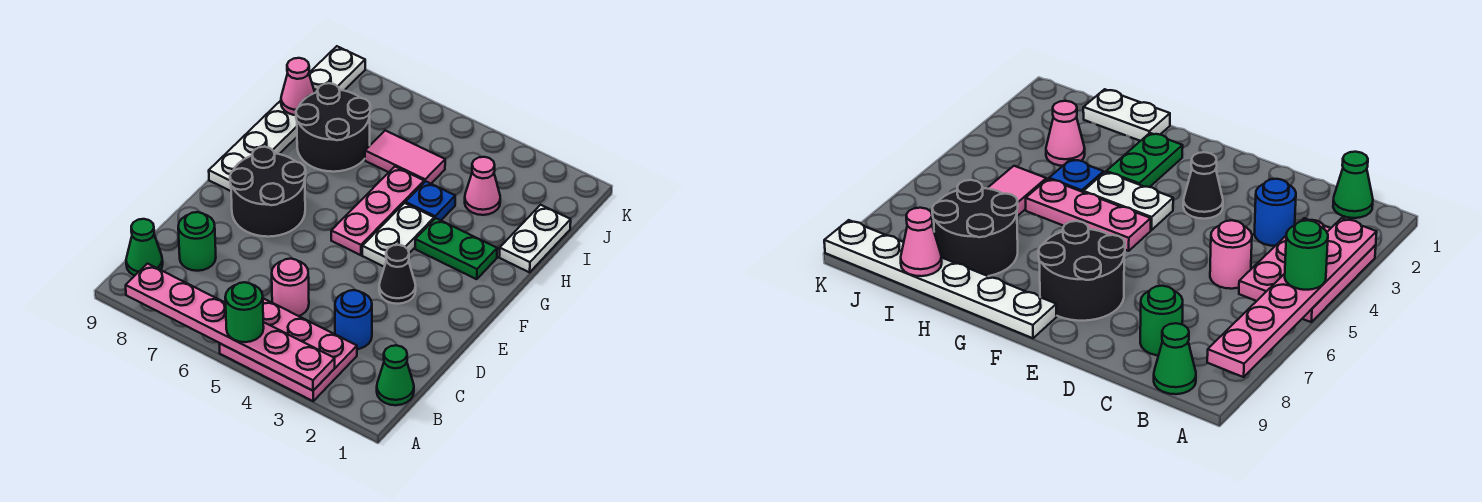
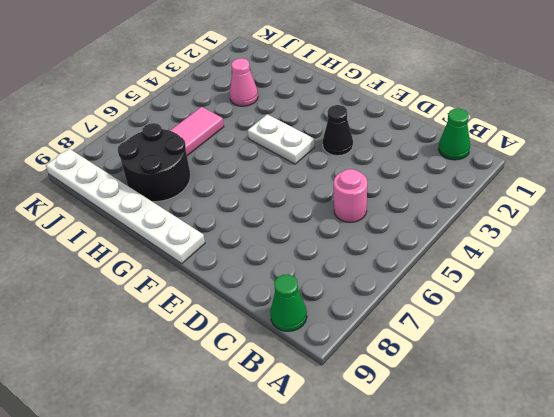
none -> pink plate A3:B5 level 1
none -> blue round brick C3 level 1
none -> green round brick C8 level 1

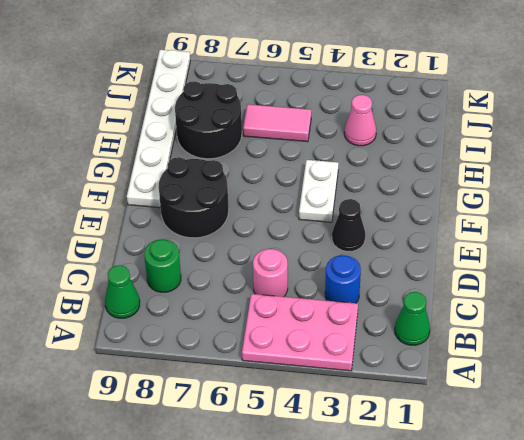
none -> pink plate F5:H5 level 1
none -> green plate G2:G3 level 1
none -> white plate H1:I1 level 1

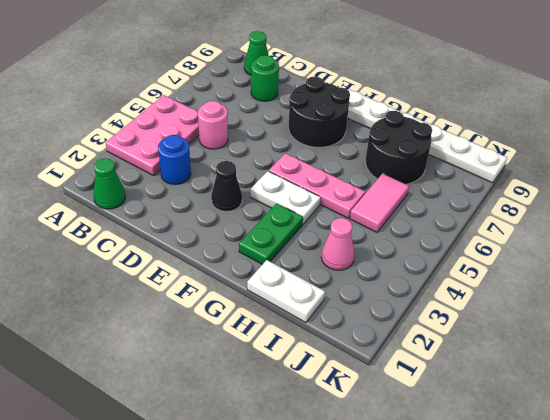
none -> blue plate H4 level 1
none -> pink plate A3:A8 level 2
none -> pink cone I9 level 2

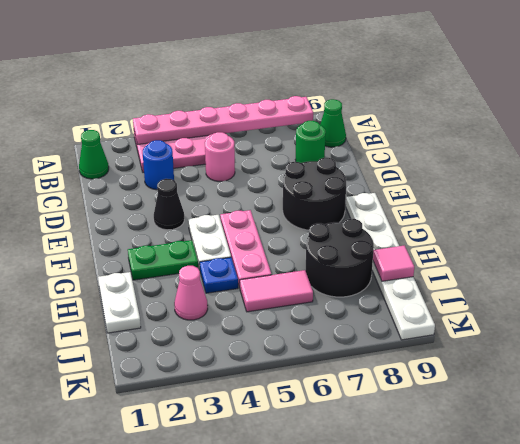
pink tile I9 level 2 -> pink cone I9 level 2
none -> green round brick A5 level 3

